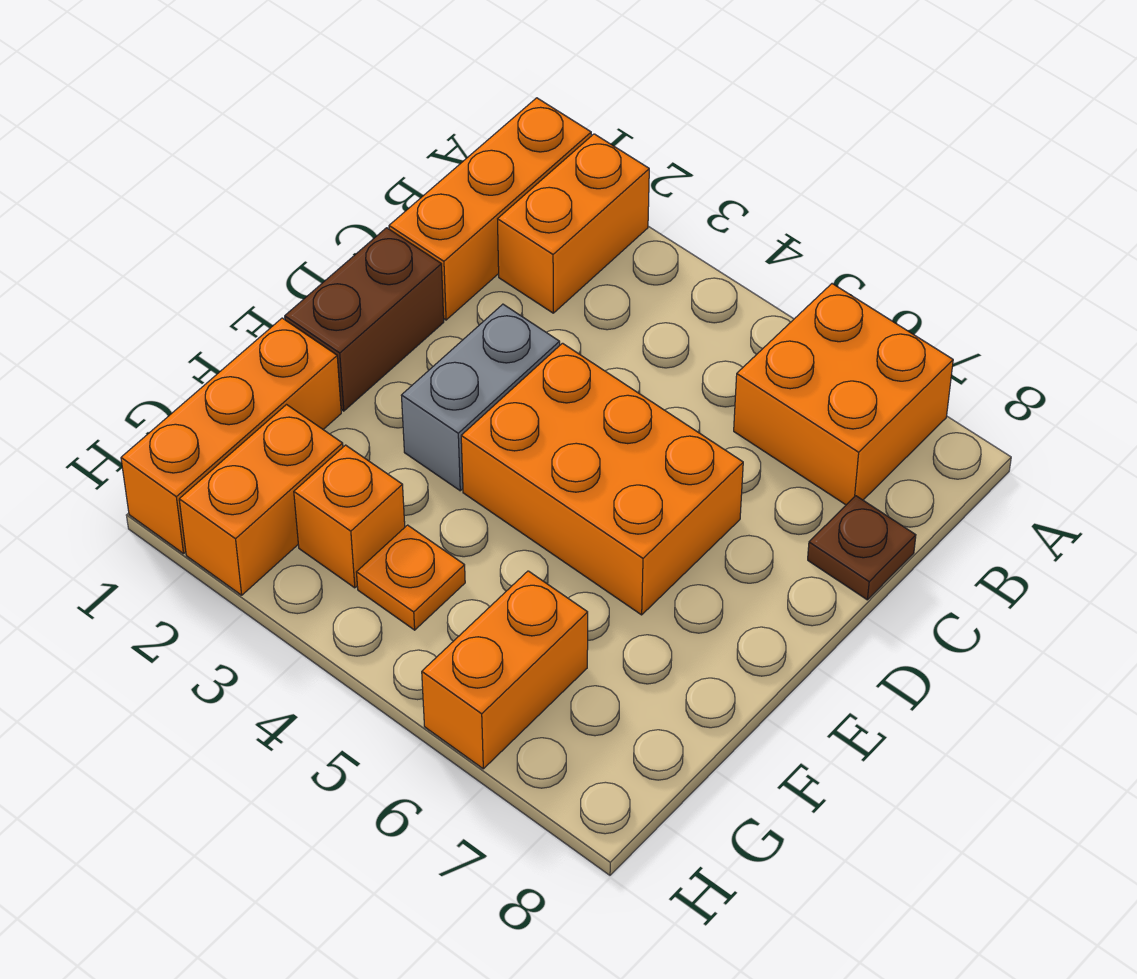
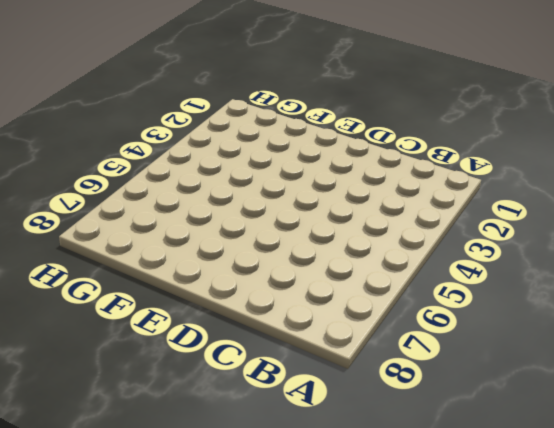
none -> orange brick A1:C1 level 1
none -> orange brick A2:B2 level 1
none -> orange brick A6:B7 level 1

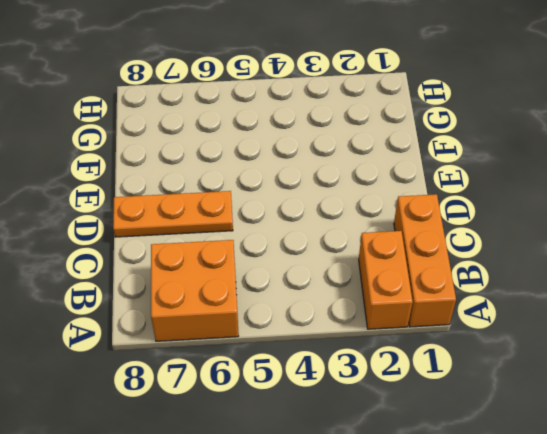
orange plate D6:D8 level 1 -> orange brick D4:E6 level 1
none -> brown plate C8 level 1
none -> brown brick D1:E1 level 1
none -> grey brick D3:E3 level 1

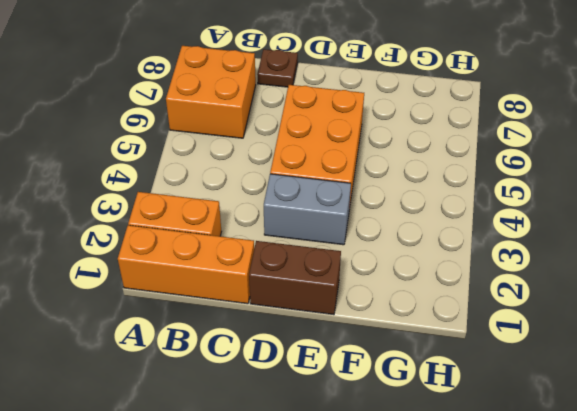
none -> orange brick F1:H1 level 1
none -> orange brick G2:H2 level 1
none -> orange brick G3 level 1

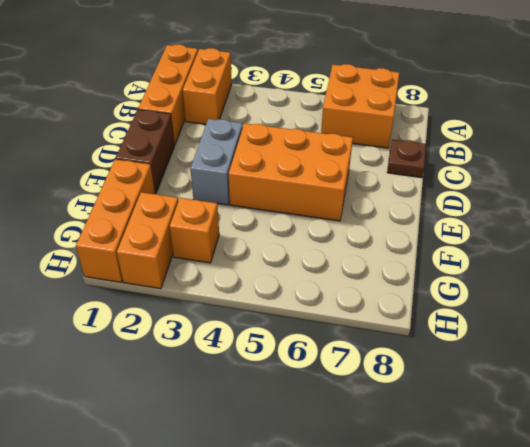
none -> orange plate G4 level 1
none -> orange brick G6:H6 level 1

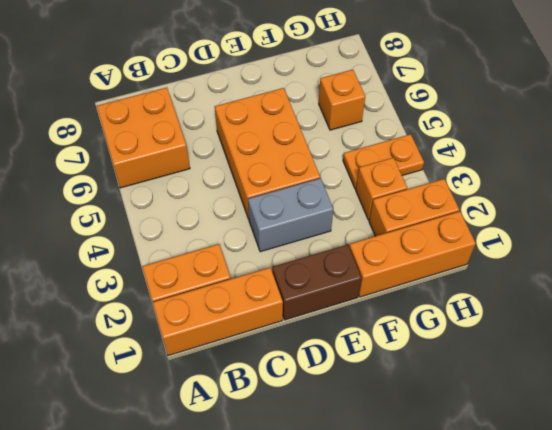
orange plate G4:H4 level 1 -> orange plate G4 level 1
orange brick G6 level 1 -> orange brick G6:H6 level 1
none -> brown plate C8 level 1

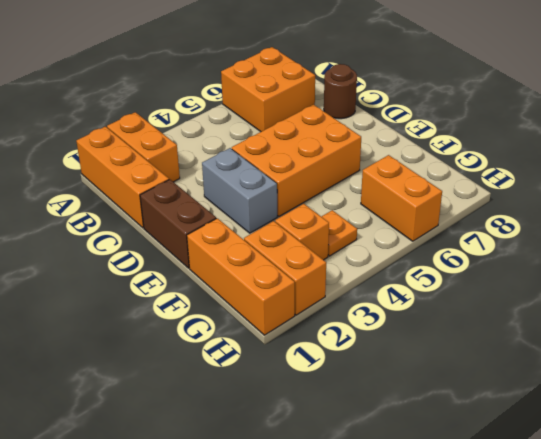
brown round brick C8 level 1 -> brown plate C8 level 1

